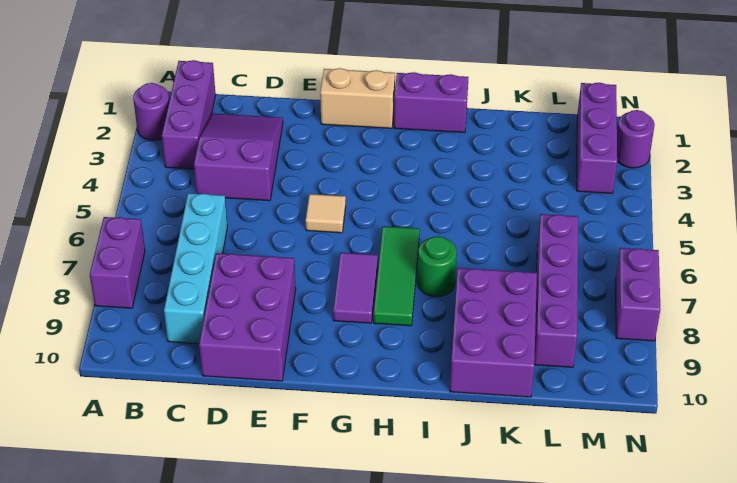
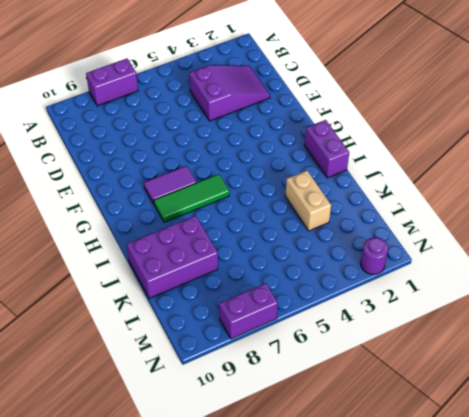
tan brick J3:K3 level 1 -> tan brick F1:G1 level 1
none -> purple round brick A2 level 1
none -> purple brick B1:B3 level 1
none -> cyan brick C6:C9 level 1

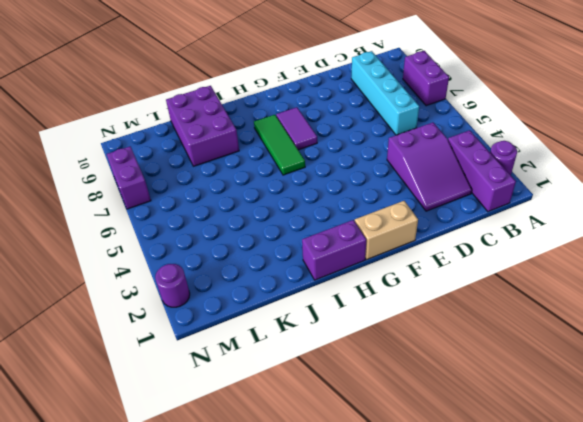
none -> purple brick D8:E10 level 1
none -> tan tile F5 level 1
none -> green round brick I7 level 1

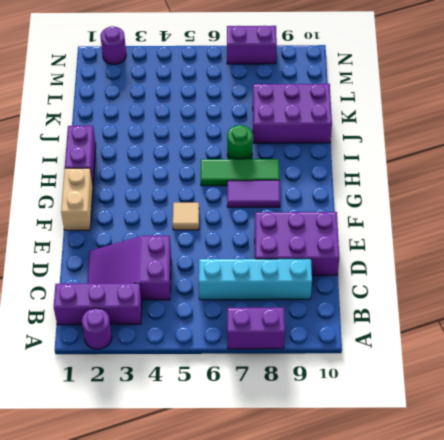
none -> purple brick L6:L9 level 1
none -> purple brick M1:M3 level 1

